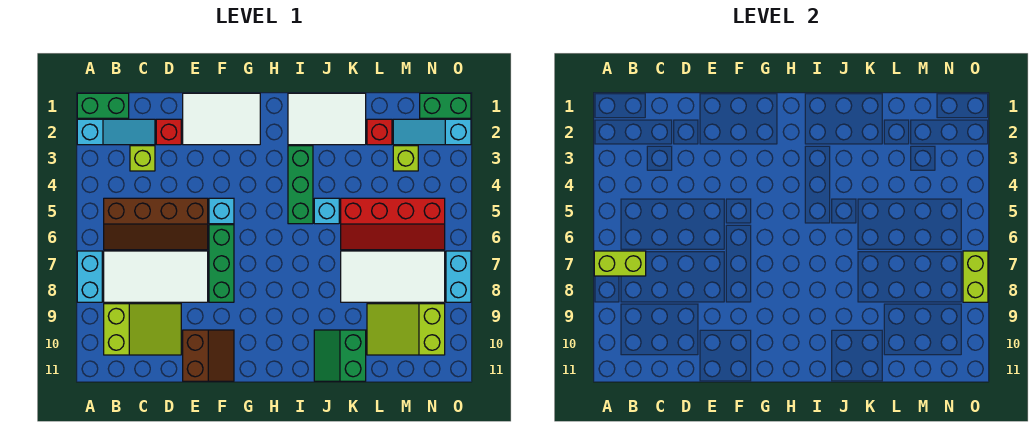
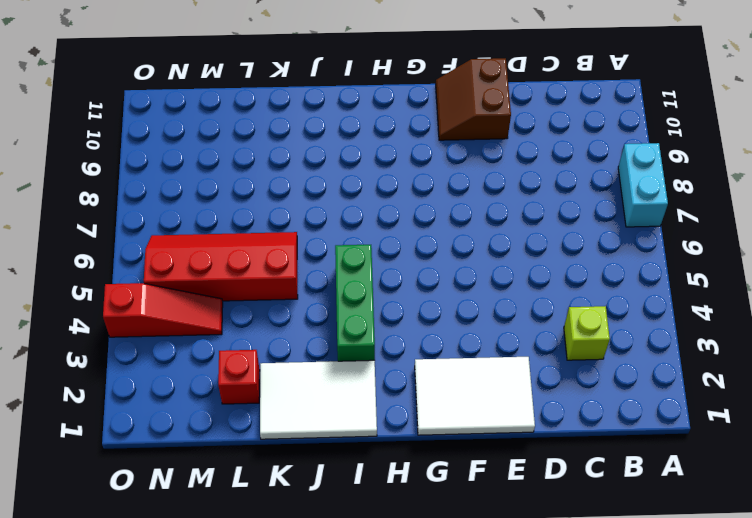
red slope M4:O4 level 1 top O -> none
none -> green brick A1:B1 level 1
none -> cyan slope A2:C2 level 1 top A
none -> brown slope B5:E6 level 1 top 5

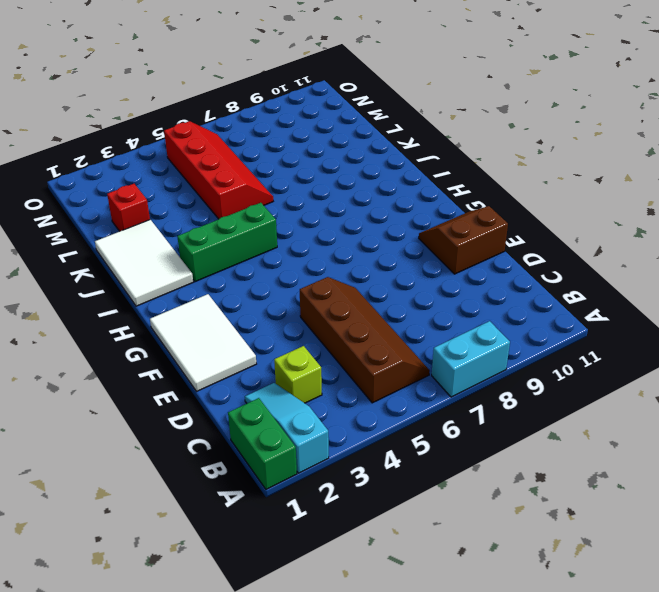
none -> white tile B7:E8 level 1
none -> lime slope B9:D10 level 1 top B
none -> red brick D2 level 1

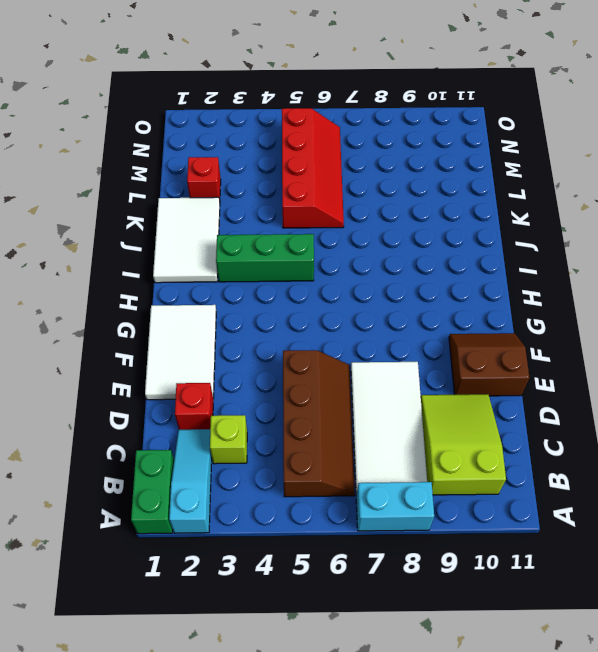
none -> cyan brick F5 level 1
none -> green brick F6:F8 level 1
none -> cyan brick J5 level 1

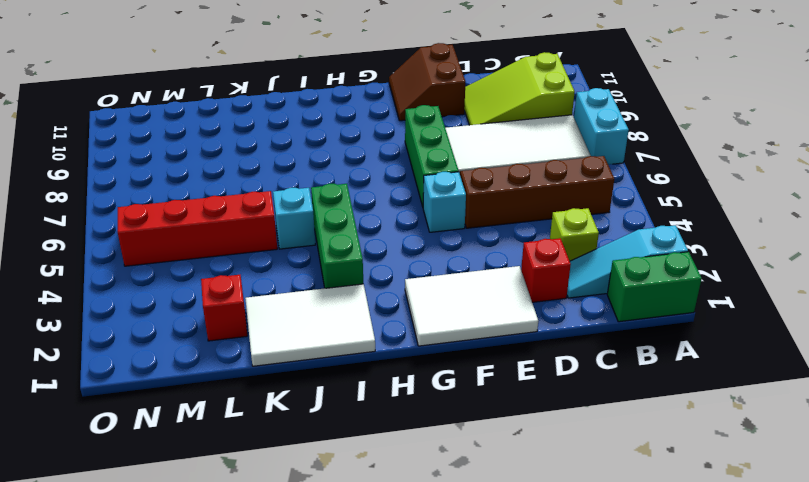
none -> green slope J10:K11 level 1 top K
none -> white tile K7:N8 level 1
none -> lime slope L9:N10 level 1 top N

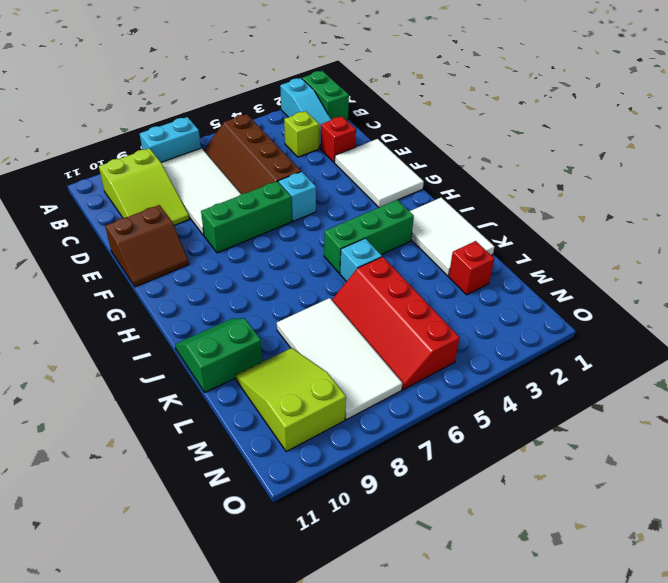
none -> cyan slope M2:O2 level 1 top O
none -> lime brick M3 level 1
none -> green brick N1:O1 level 1

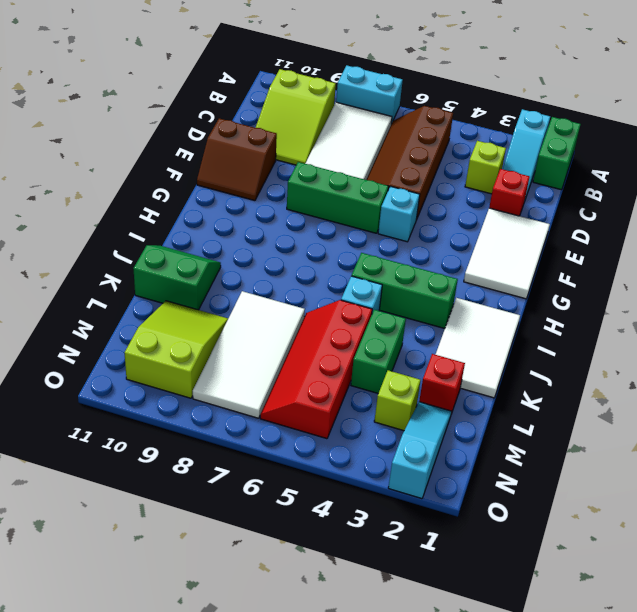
green brick K4:L4 level 1 -> green brick N1:O1 level 1
none -> cyan brick O7:O8 level 1
none -> lime brick A7:B7 level 2
none -> lime brick O7:O8 level 2

